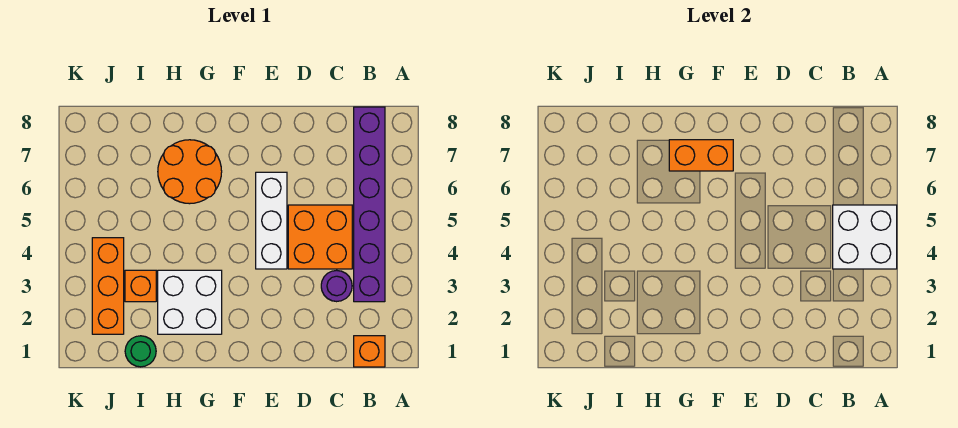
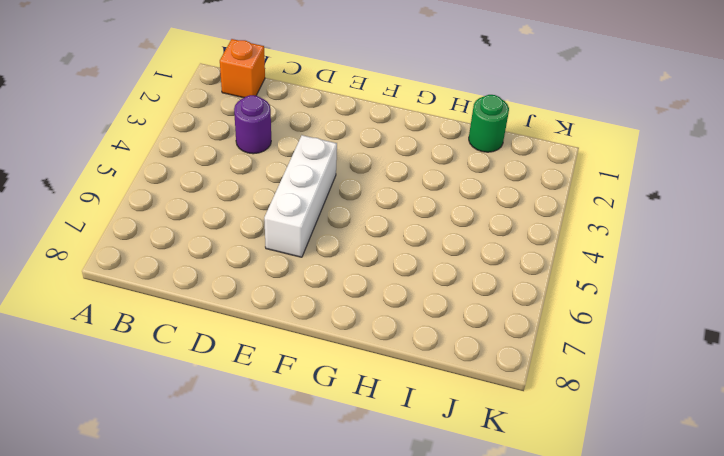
none -> purple brick B3:B8 level 1
none -> orange brick C4:D5 level 1
none -> white brick G2:H3 level 1

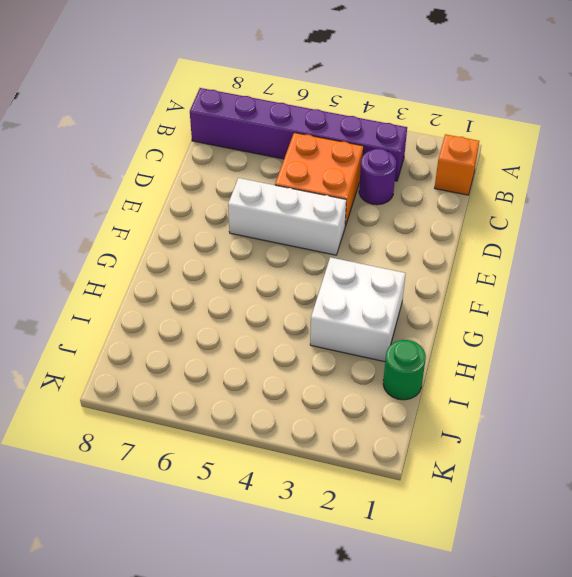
none -> orange round brick G6:H7 level 1
none -> orange brick I3 level 1
none -> orange brick J2:J4 level 1

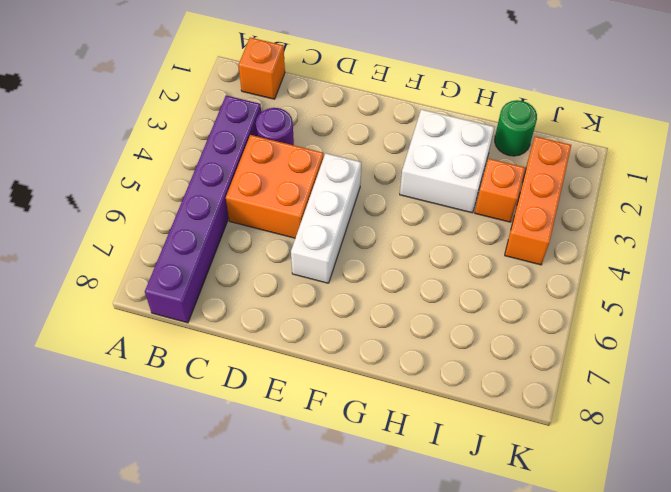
none -> orange round brick G6:H7 level 1
none -> white brick A4:B5 level 2
none -> orange brick F7:G7 level 2

